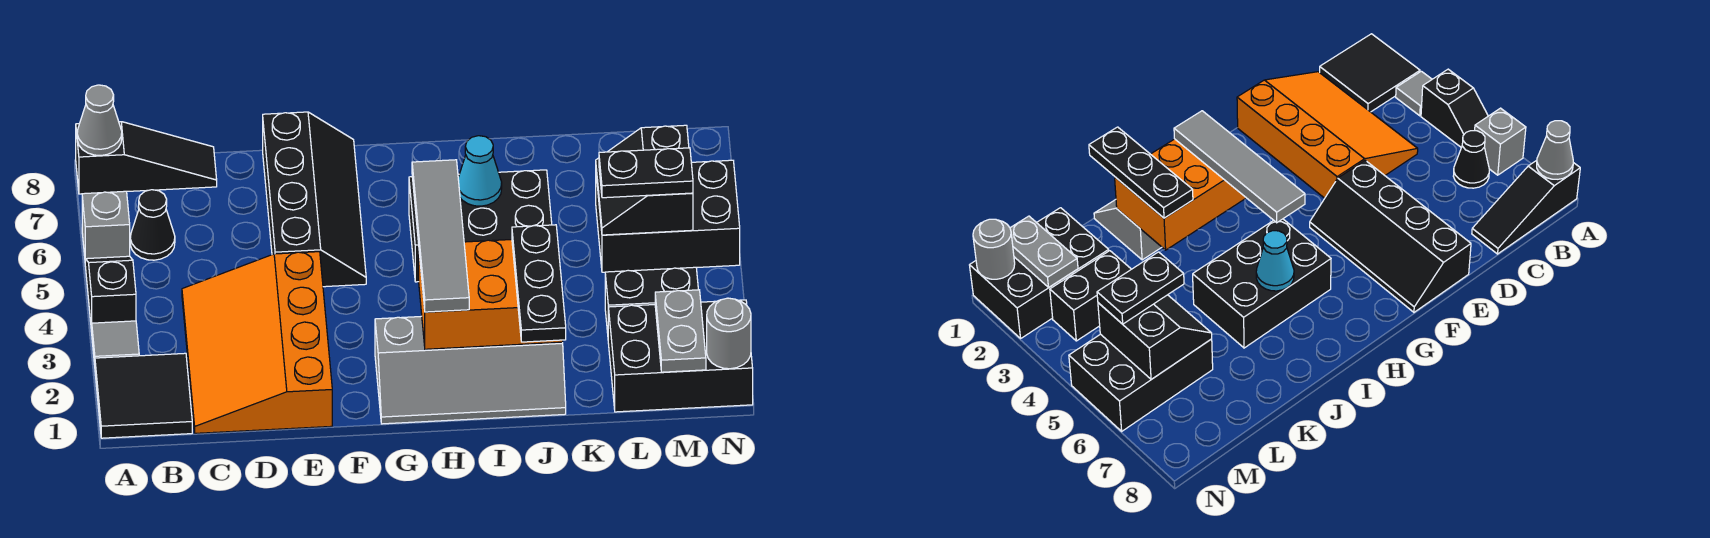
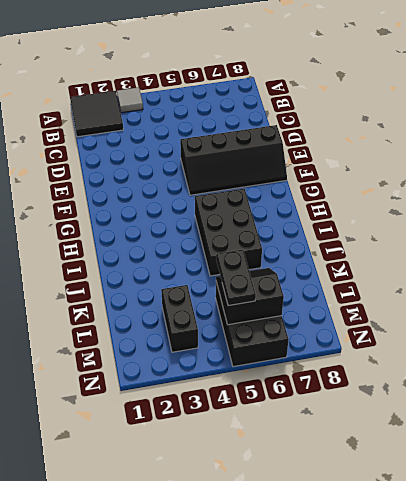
none -> black slope A4:A5 level 1 top 4
none -> grey brick A6 level 1
none -> black slope A8:C8 level 1 top A

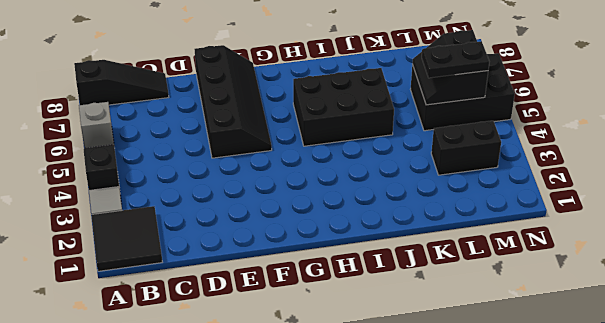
none -> black cone B6 level 1
none -> orange slope C1:E4 level 1 top E
none -> grey slope G1:J2 level 1 top 2

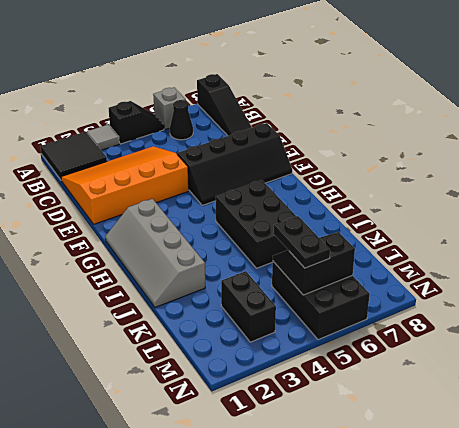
none -> black brick L1:N2 level 1
none -> grey cone A8 level 2
none -> orange brick H2:J3 level 2

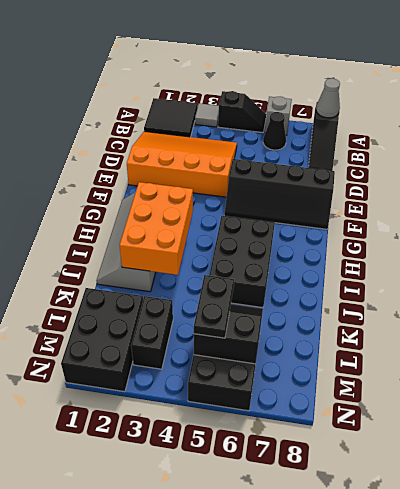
none -> cyan cone I6 level 2
none -> grey plate M1:M2 level 2
none -> grey round brick N1 level 2

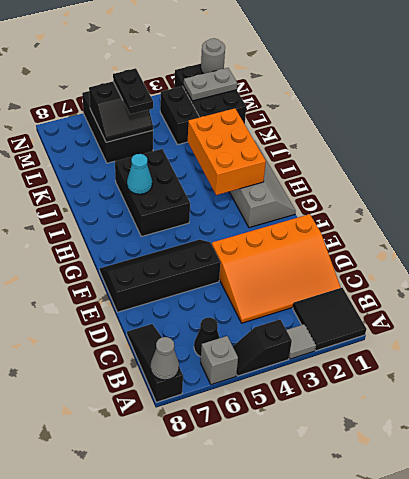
none -> grey tile H2:H5 level 3
none -> black plate J1:J3 level 3

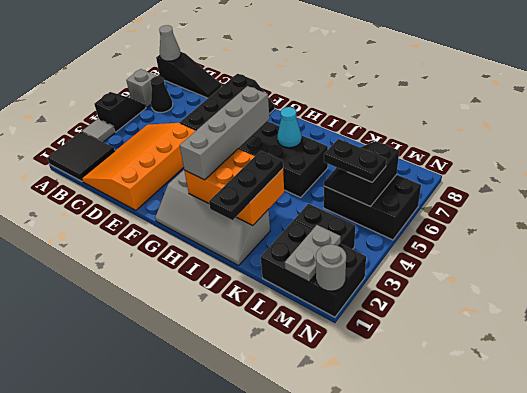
grey brick H2:H5 level 3 -> grey tile H2:H5 level 3

